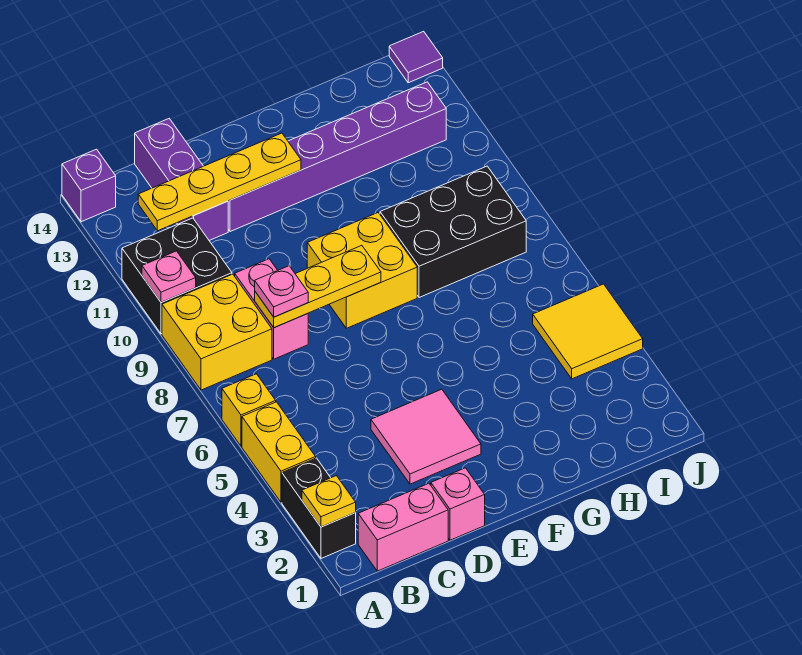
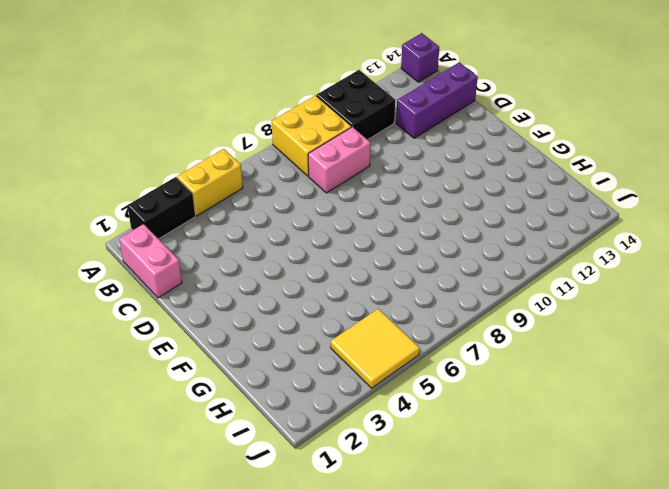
none -> yellow brick A6 level 1
none -> pink brick D1 level 1
none -> pink tile D3:E4 level 1

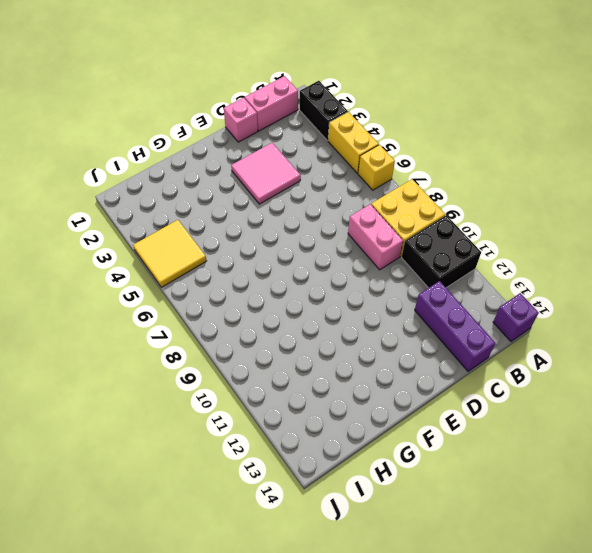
none -> purple brick D12:I12 level 1
none -> yellow brick E8:F9 level 1
none -> black brick G8:I9 level 1

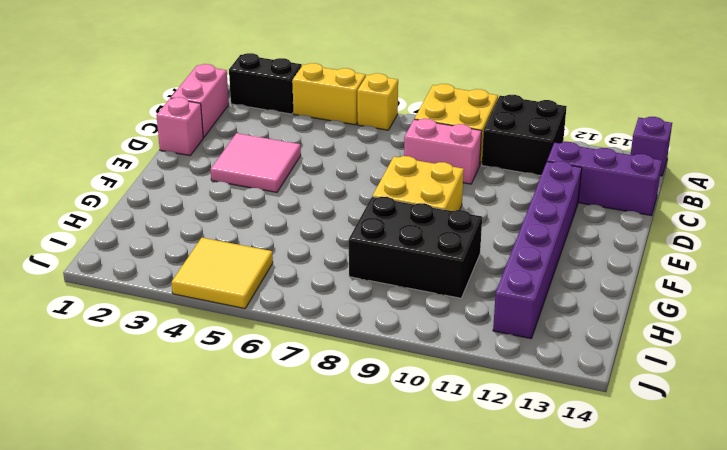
black brick G8:H10 level 1 -> black brick G8:I9 level 1
none -> purple tile J14 level 1
none -> yellow plate A2 level 2
none -> pink plate A10 level 2

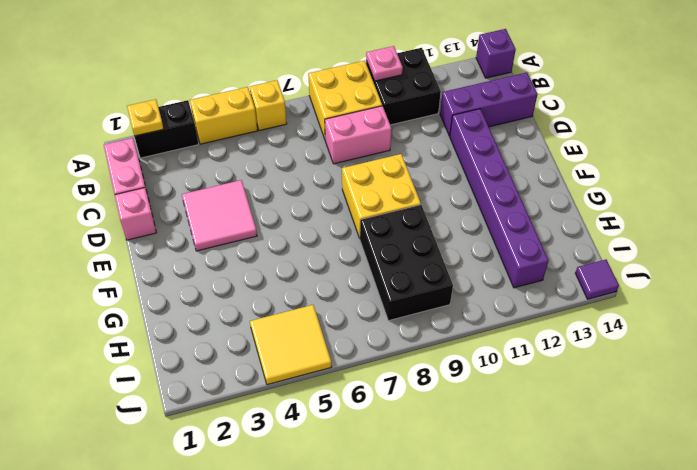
none -> yellow plate B12:E12 level 2
none -> yellow plate C8:E8 level 2
none -> pink plate C8 level 3

